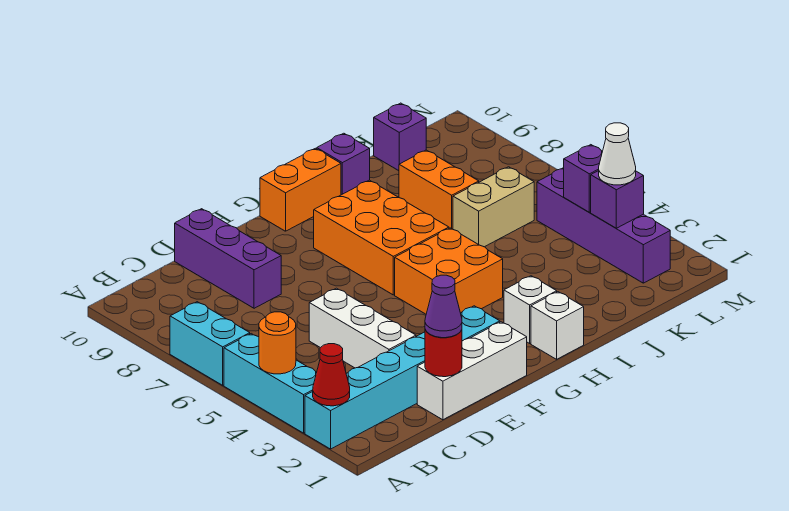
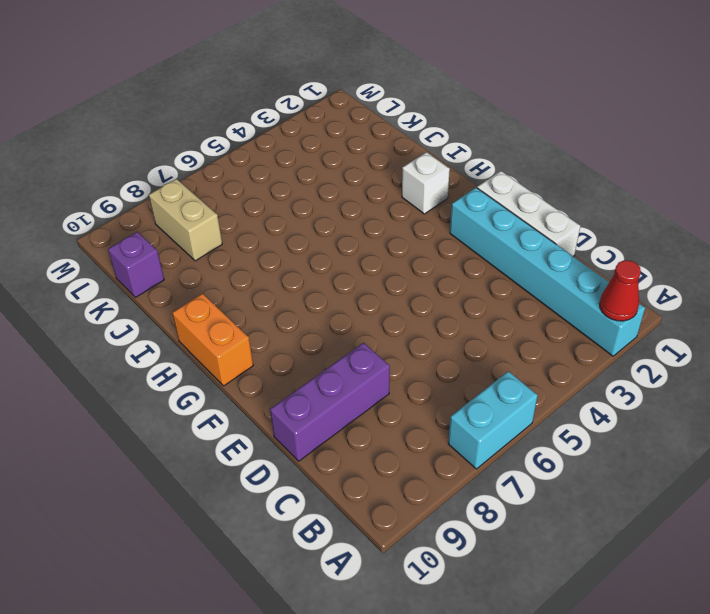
tan brick K8:L8 level 1 -> tan brick J6:K6 level 1
none -> cyan brick A3:A5 level 1
none -> white brick D3:D5 level 1
none -> orange brick G4:H5 level 1

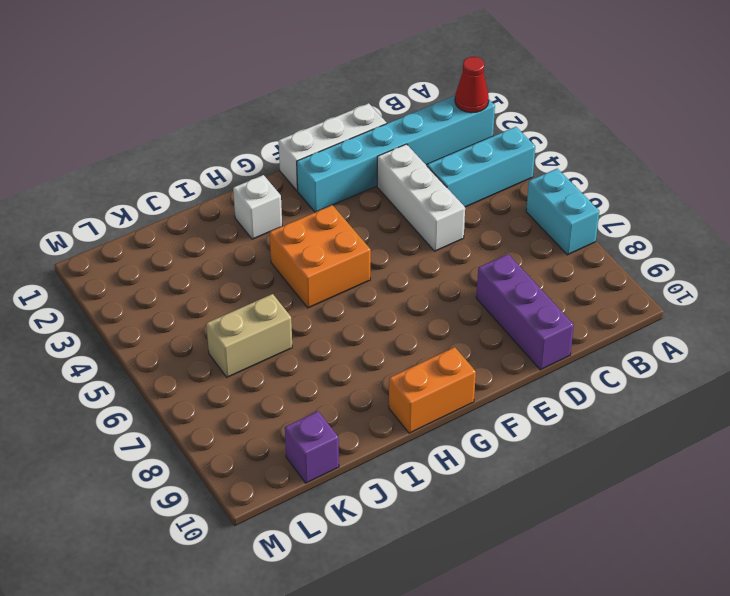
cyan brick A4:C4 level 1 -> cyan brick A3:A5 level 1
none -> orange brick G6:H8 level 1
none -> white brick H1 level 1
none -> purple brick I10 level 1

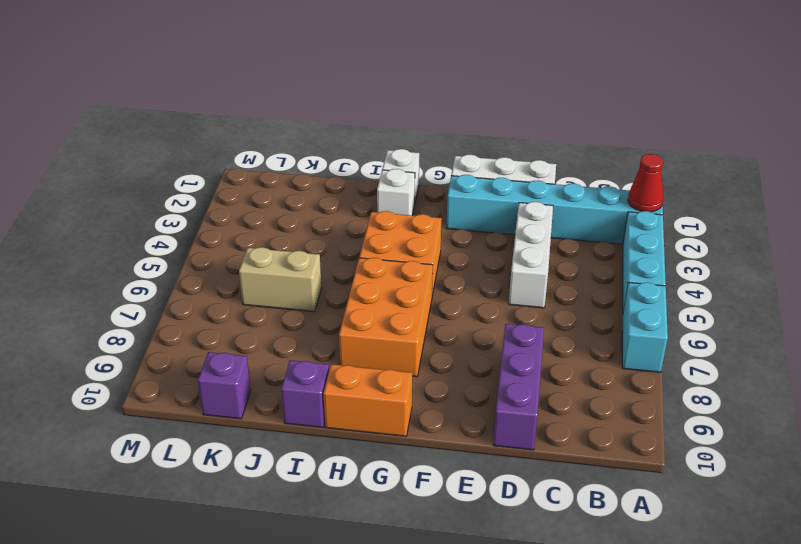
none -> orange brick J7:J8 level 1
none -> purple brick L2:L5 level 1
none -> orange round brick A4 level 2

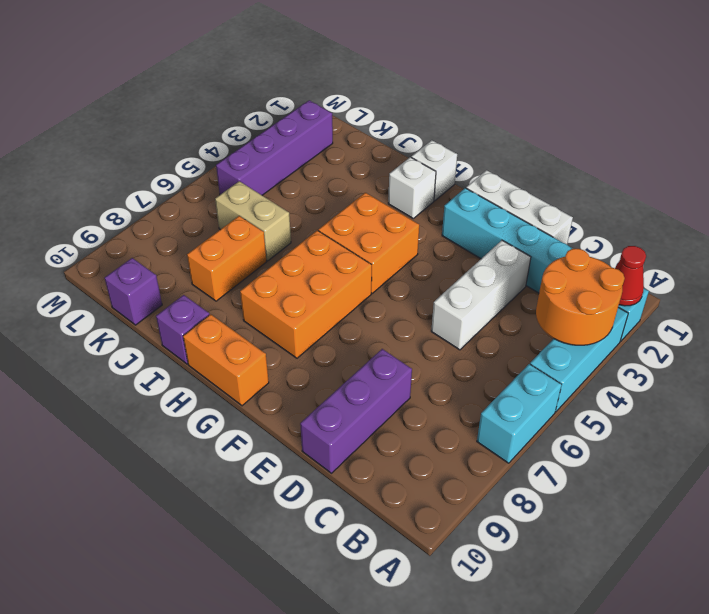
orange round brick A3:B4 level 2 -> orange round brick A4 level 2
none -> red round brick D1 level 2
none -> purple brick L3 level 2
none -> purple brick L4 level 2

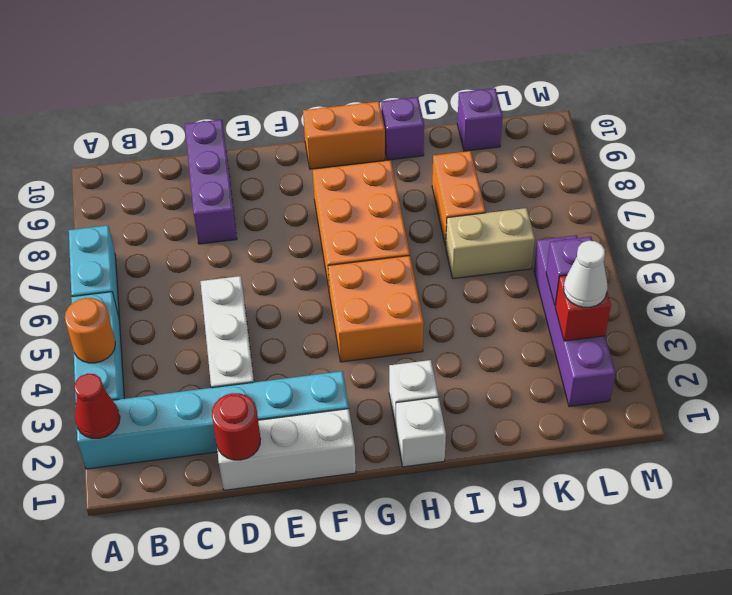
red brick L3 level 2 -> purple brick L3 level 2
none -> purple cone D1 level 3

